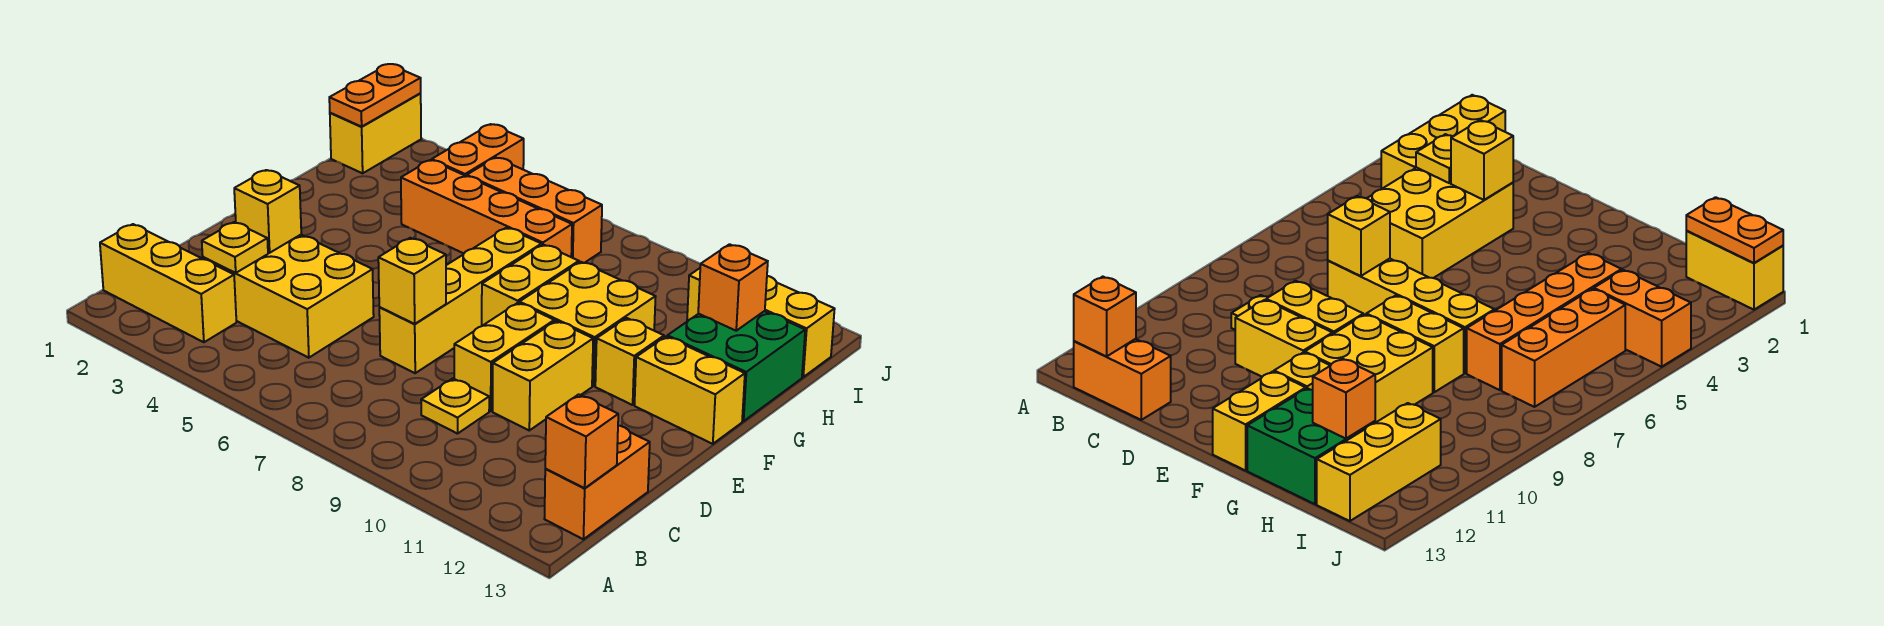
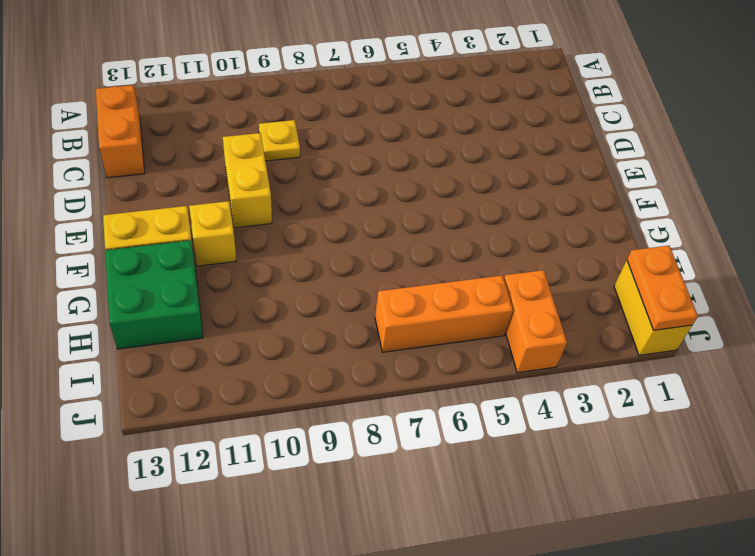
none -> yellow brick B1:B3 level 1
none -> yellow brick C3:D5 level 1
none -> yellow brick D7:G7 level 1

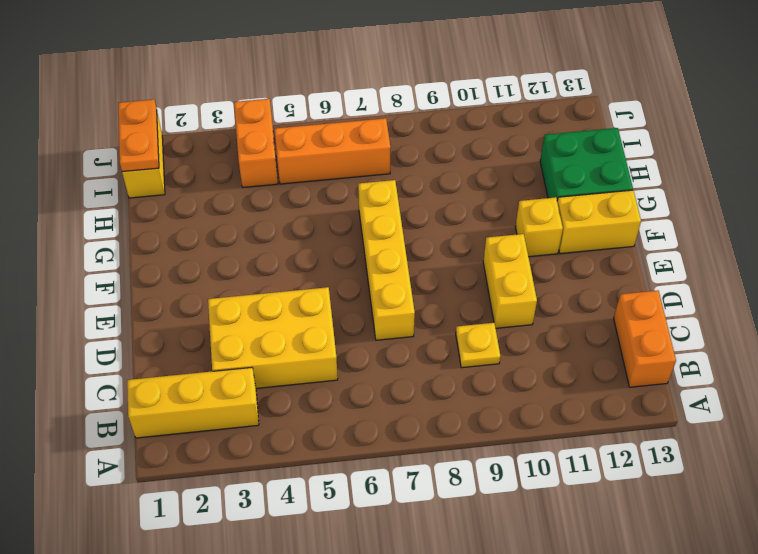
none -> yellow brick D9:E9 level 1
none -> yellow brick F8:G8 level 1
none -> yellow brick F9:G10 level 1

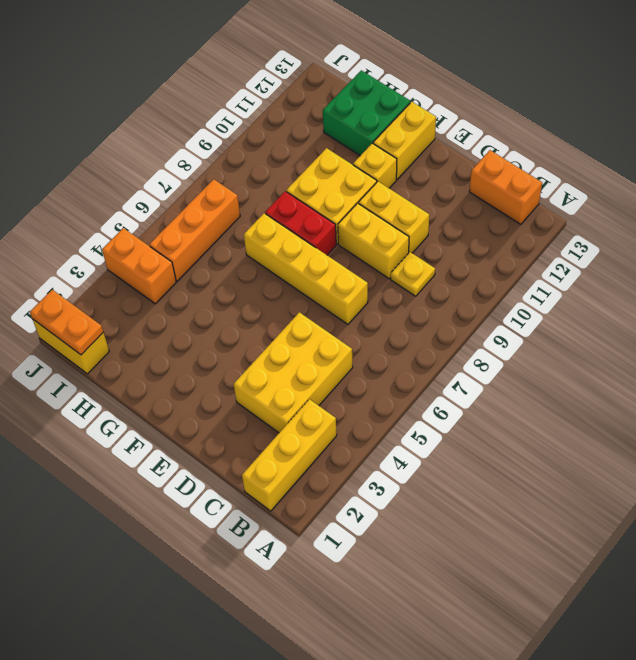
red brick F8:G8 level 1 -> yellow brick F8:G8 level 1
none -> orange brick H4:H7 level 1
none -> yellow brick I11:I13 level 1
none -> orange brick B13 level 2

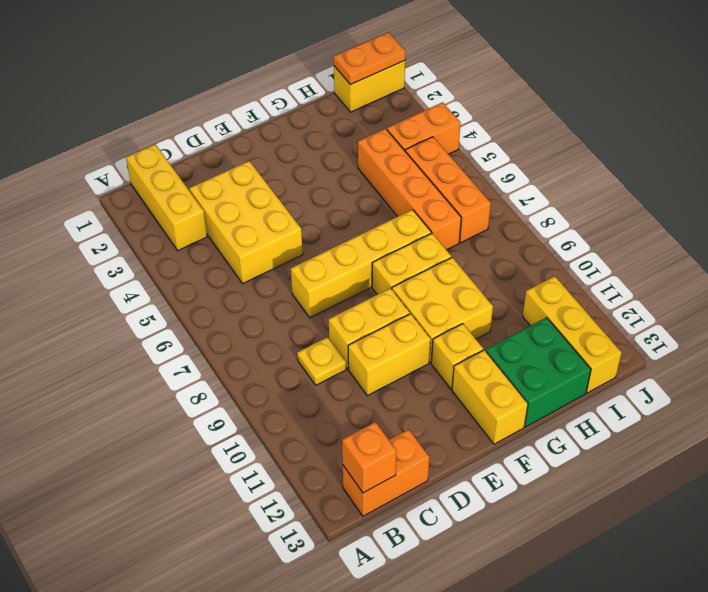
none -> yellow plate C3 level 2
none -> yellow brick D3 level 2
none -> yellow brick D7 level 2

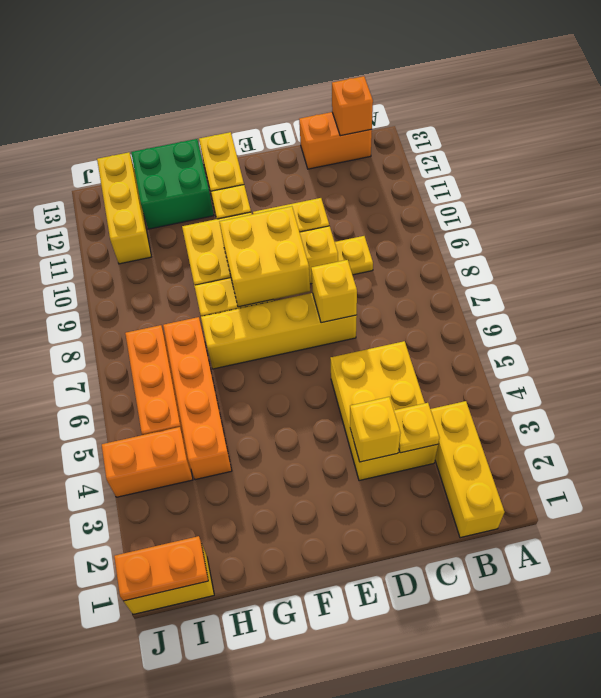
yellow brick E8:F9 level 2 -> none
none -> orange brick H12 level 2

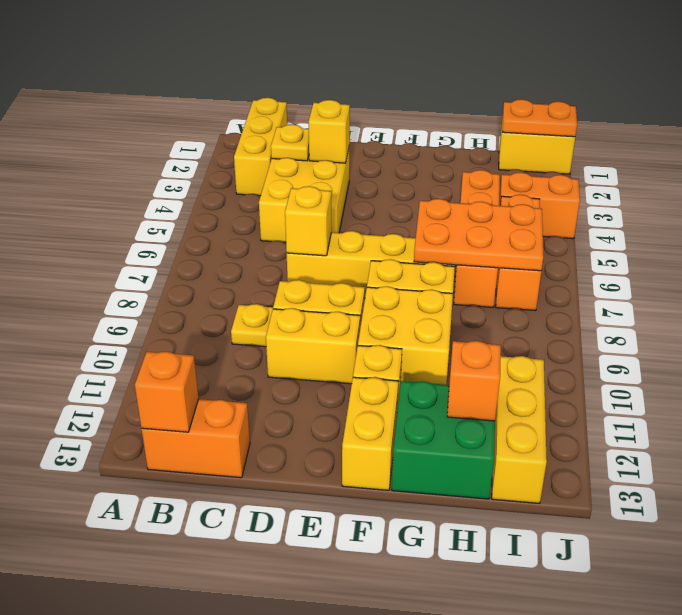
orange plate G6:I7 level 2 -> none

